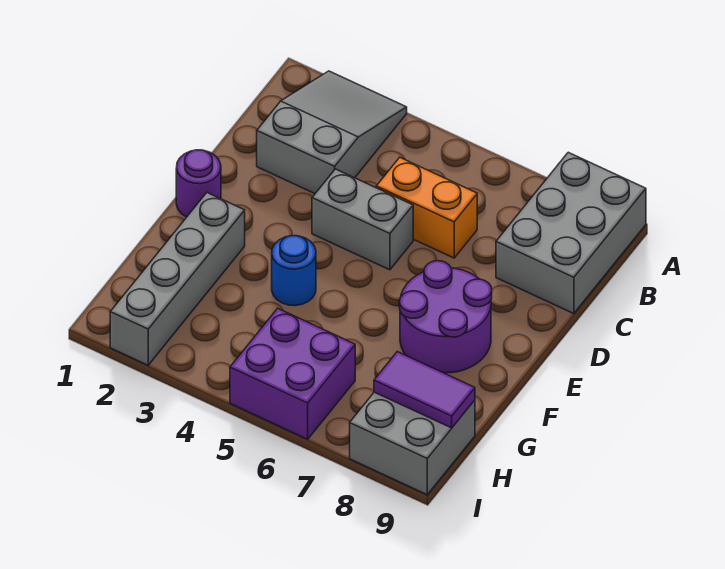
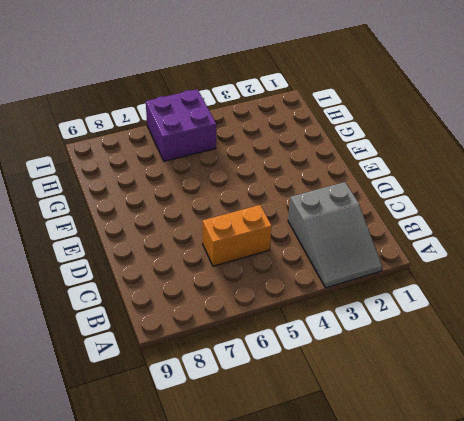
none -> grey brick A8:C9 level 1
none -> grey brick D4:D5 level 1

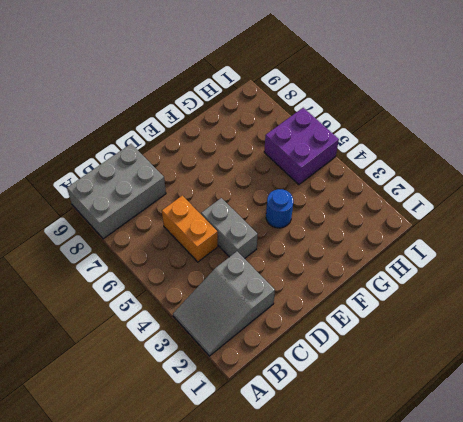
none -> purple round brick E1 level 1
none -> purple round brick E7:F8 level 1

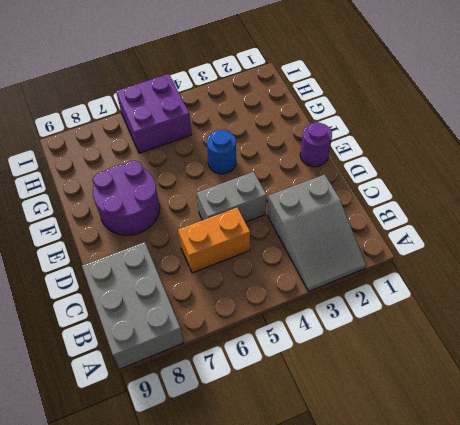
none -> grey brick F2:I2 level 1
none -> grey brick H8:I9 level 1

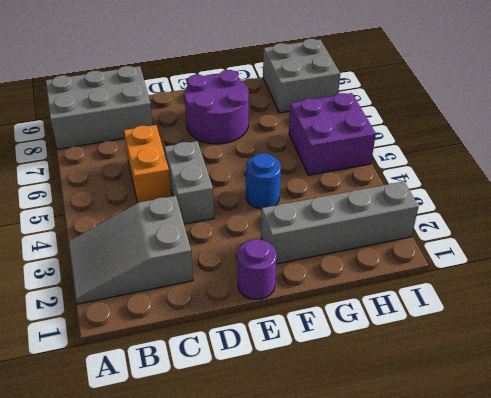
none -> purple tile H8:H9 level 2

